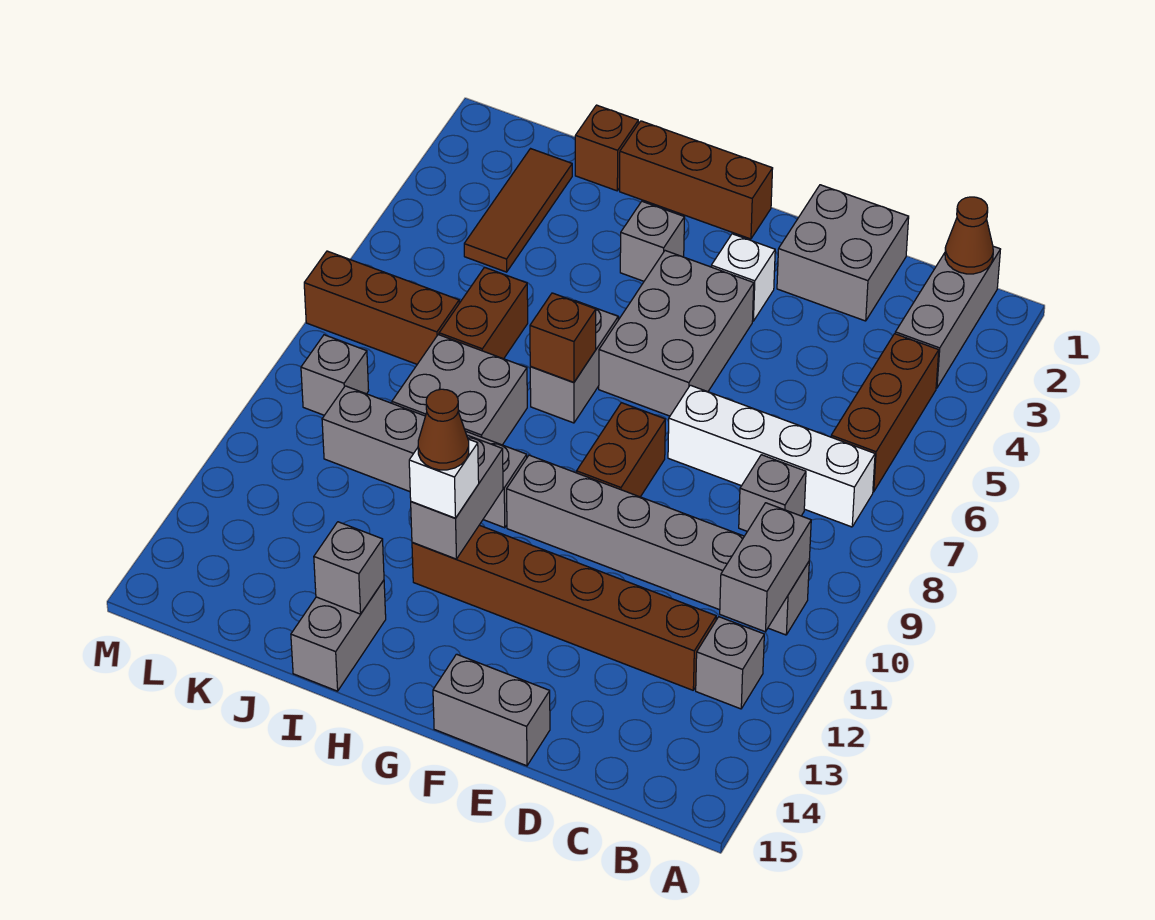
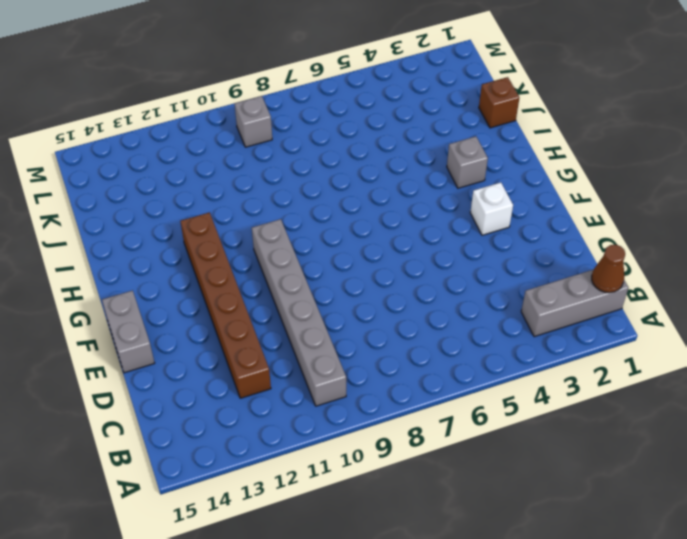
none -> brown brick B4:B6 level 1
none -> white brick B7:E7 level 1
none -> grey brick B12 level 1
none -> grey brick C8 level 1

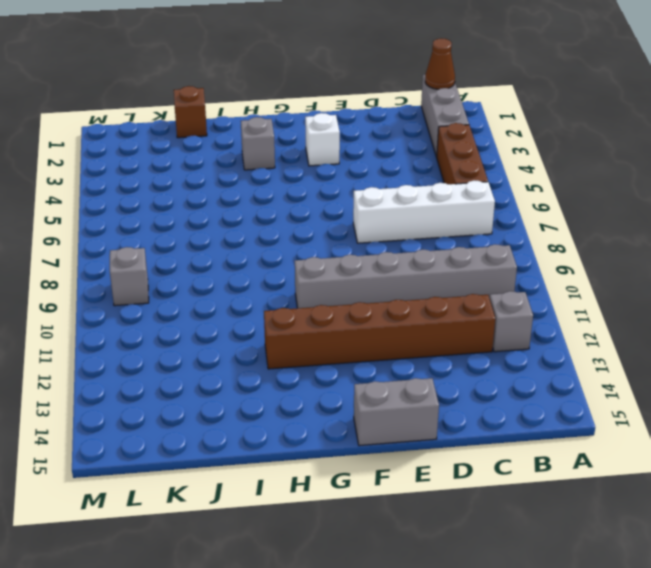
none -> grey brick C8 level 1
none -> grey brick D1:E2 level 1
none -> grey brick F4:G6 level 1
none -> brown brick F8:F9 level 1

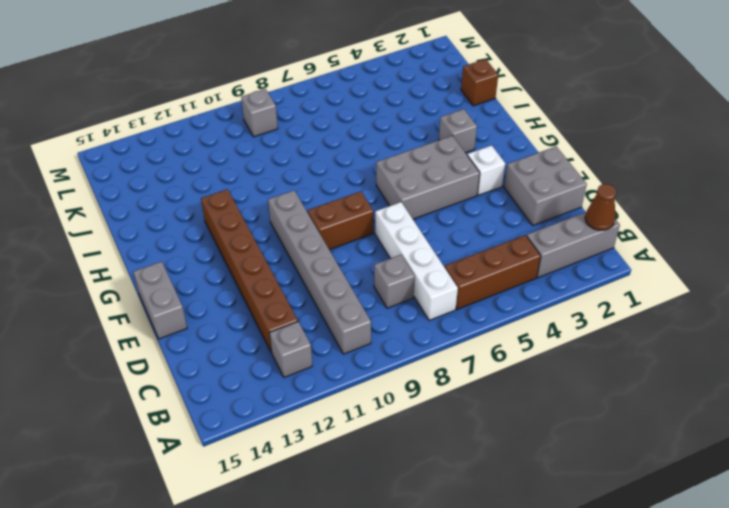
none -> brown brick G1:I1 level 1
none -> grey brick H6:H7 level 1
none -> grey brick H10:K10 level 1
none -> grey brick I8:J9 level 1

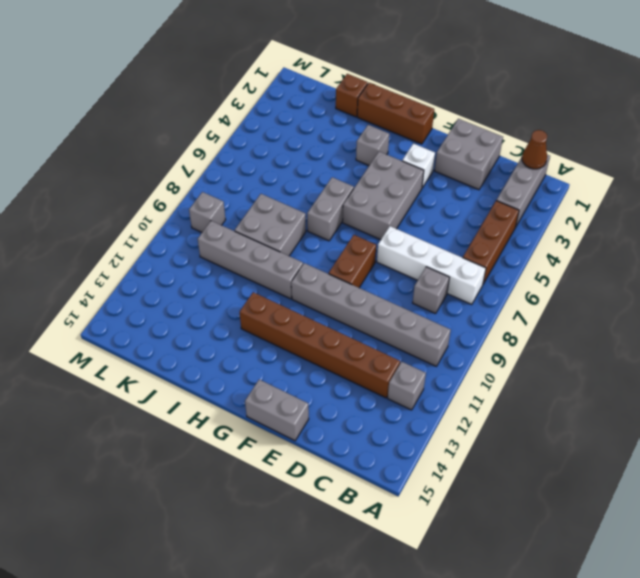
none -> grey brick I14:I15 level 1
none -> brown brick J6:J7 level 1
none -> brown tile K2:K4 level 1
none -> brown brick K7:M7 level 1

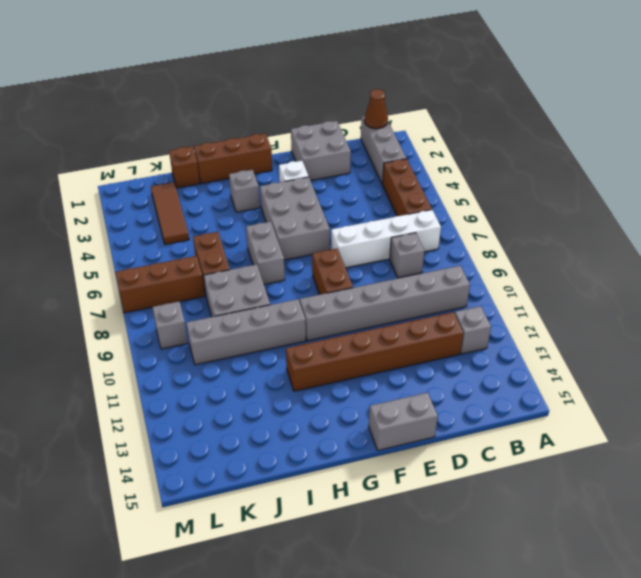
none -> grey brick I14:I15 level 1
none -> grey brick B10:B11 level 2
none -> brown brick H7 level 2
none -> grey brick H11:H12 level 2

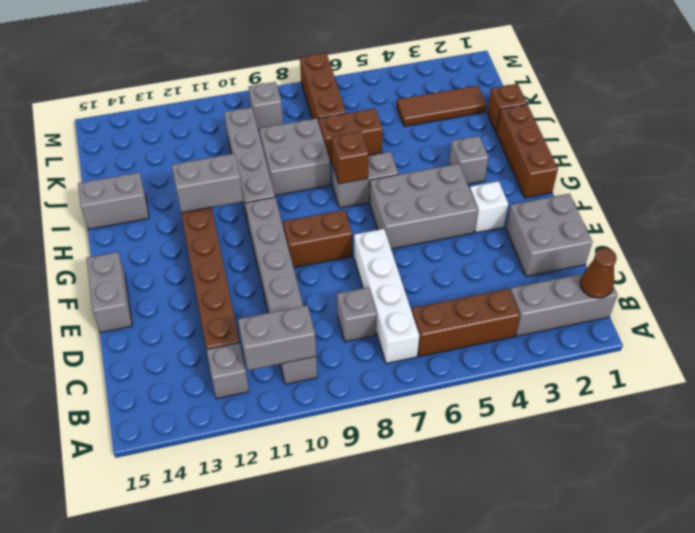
none -> grey brick I14 level 2
none -> white brick H12 level 3
none -> brown cone H12 level 4

